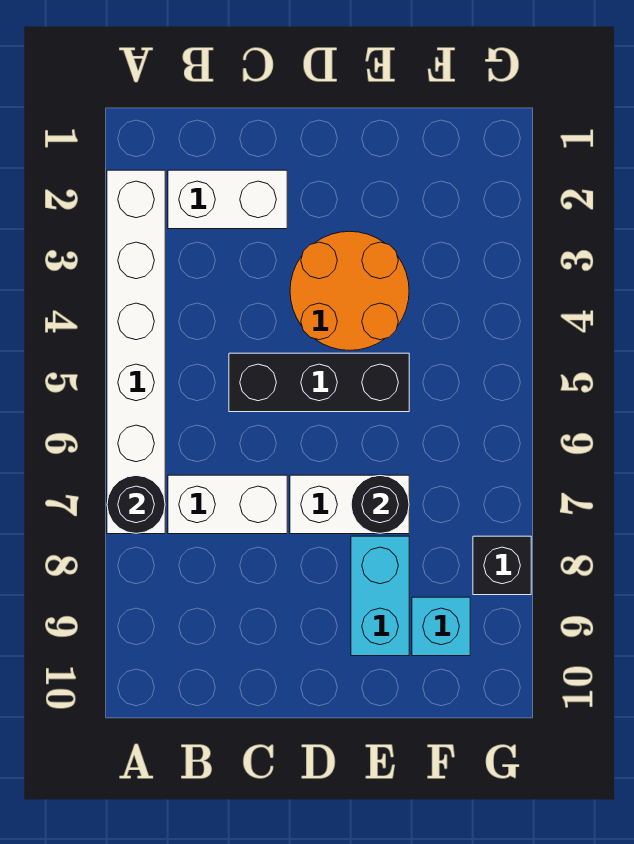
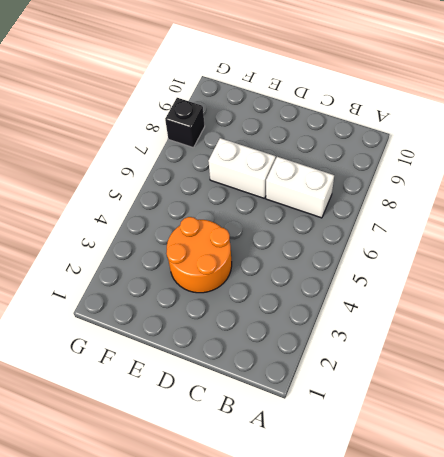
none -> white brick A2:A7 level 1
none -> white brick B2:C2 level 1

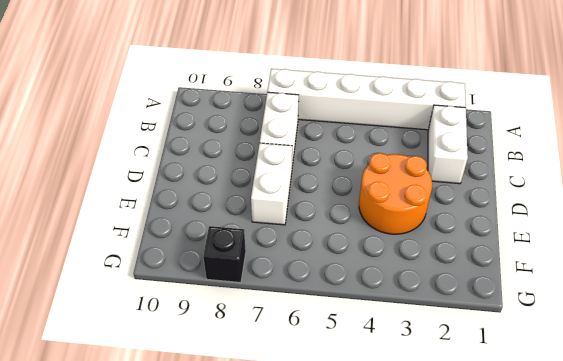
none -> black brick C5:E5 level 1
none -> cyan brick E8:E9 level 1

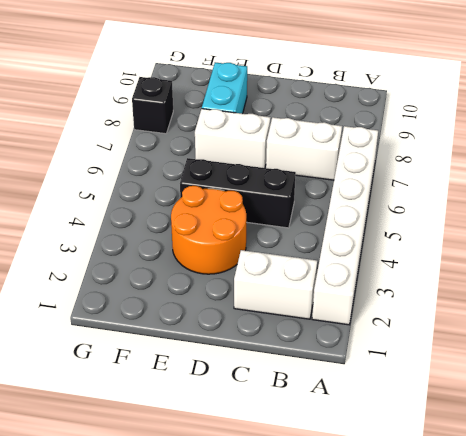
none -> cyan brick F9 level 1
none -> black round brick A7 level 2

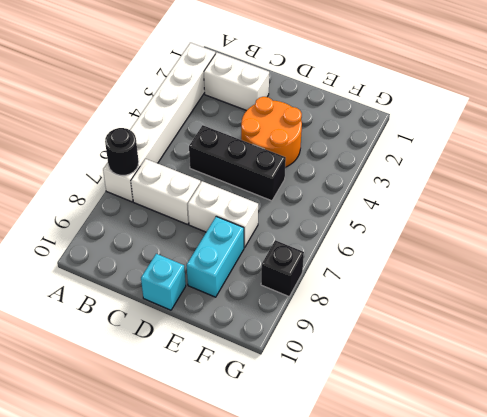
cyan brick D10 level 1 -> cyan brick F9 level 1
none -> black round brick E7 level 2

